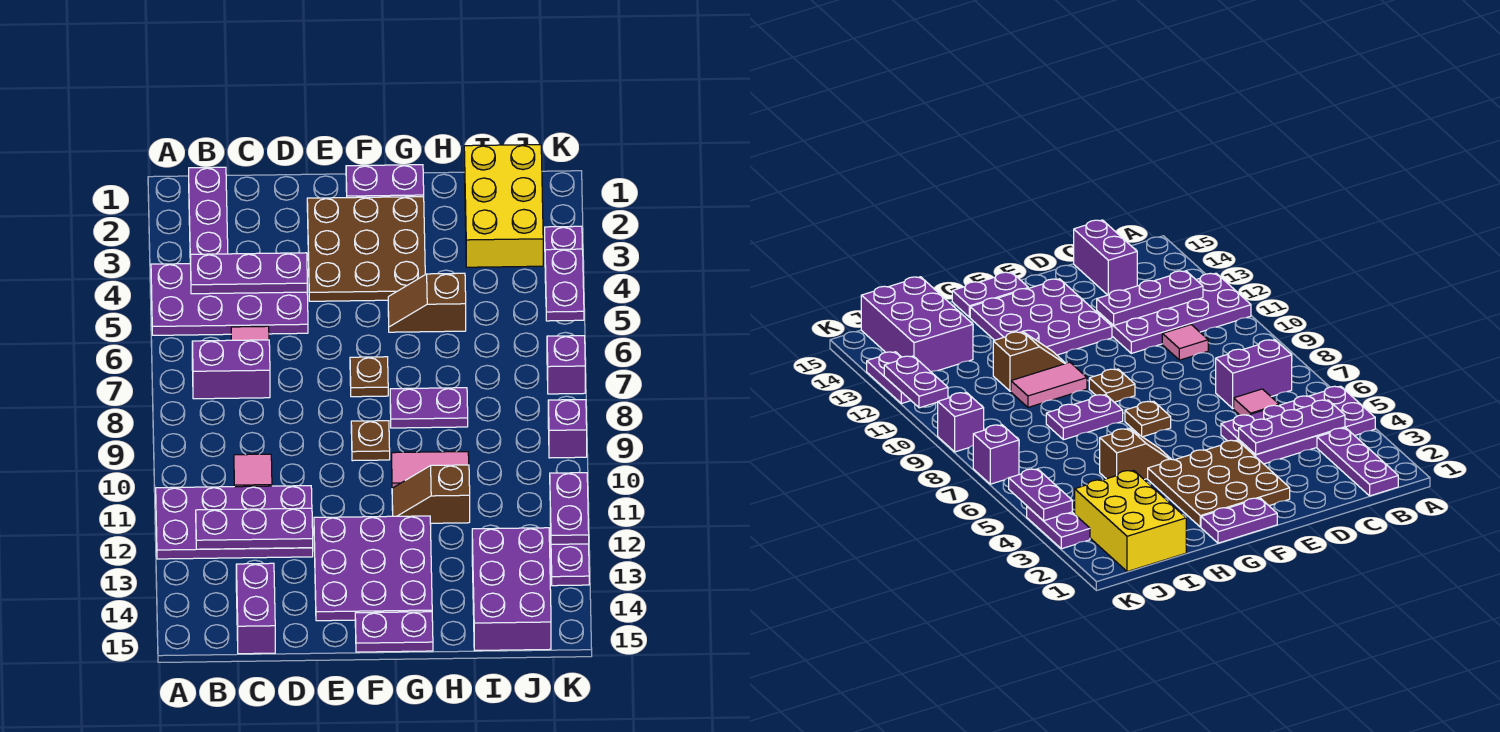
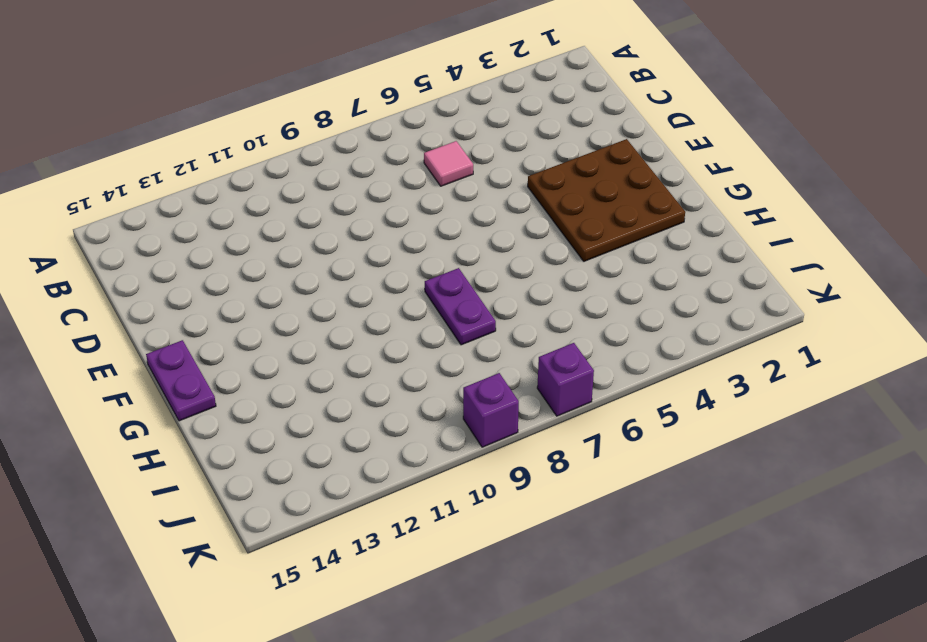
none -> purple plate A4:D5 level 1
none -> purple plate A11:D12 level 1
none -> purple plate B1:B3 level 1

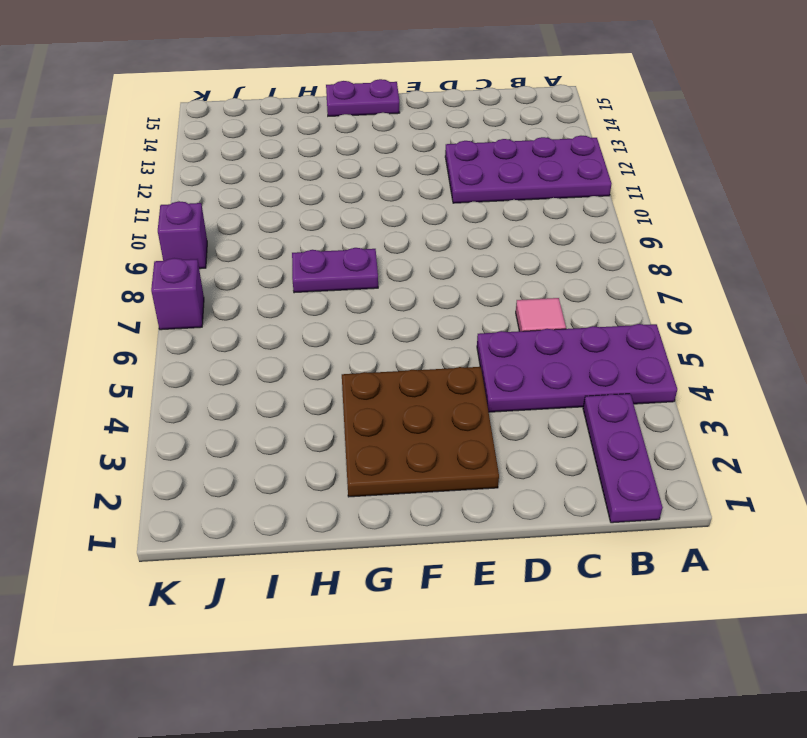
none -> purple brick B7:C7 level 1
none -> pink tile C10 level 1
none -> purple brick C14:C15 level 1

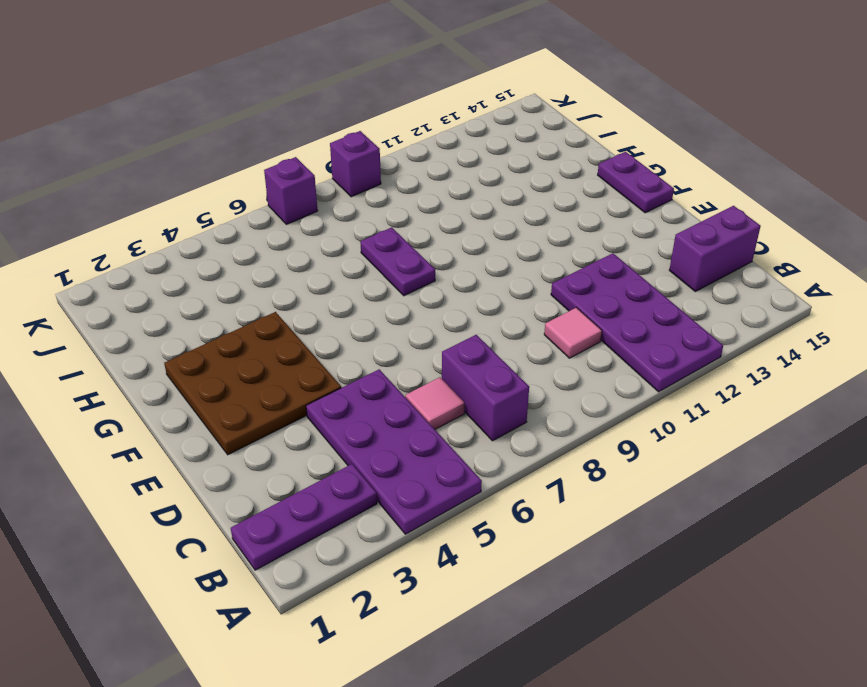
none -> purple plate E12:G14 level 1
none -> purple plate F1:G1 level 1
none -> brown plate F7 level 1

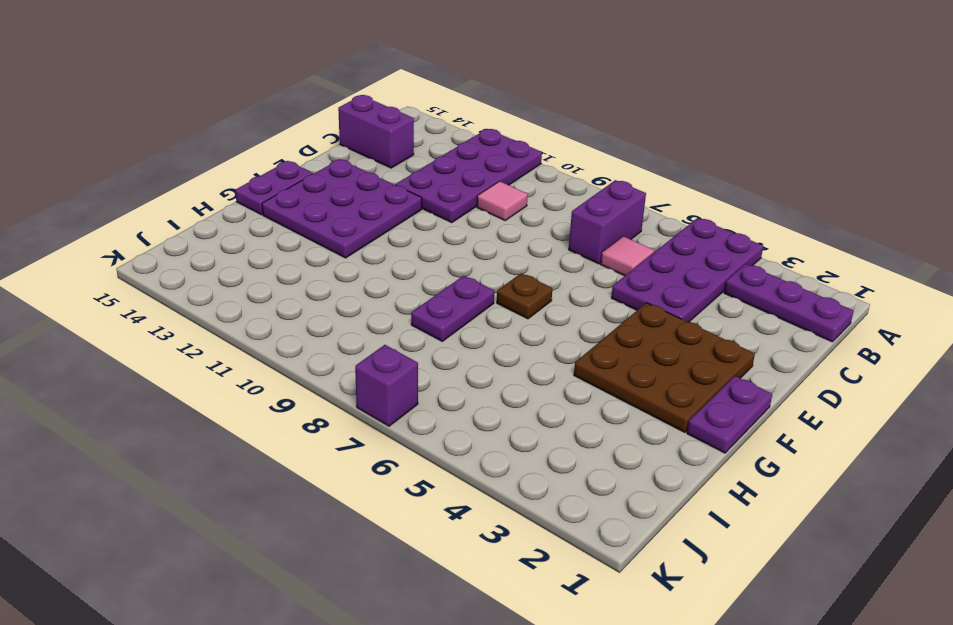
none -> brown plate F9 level 1
none -> brown slope G5:H5 level 1 top H
none -> pink tile G10:H10 level 1

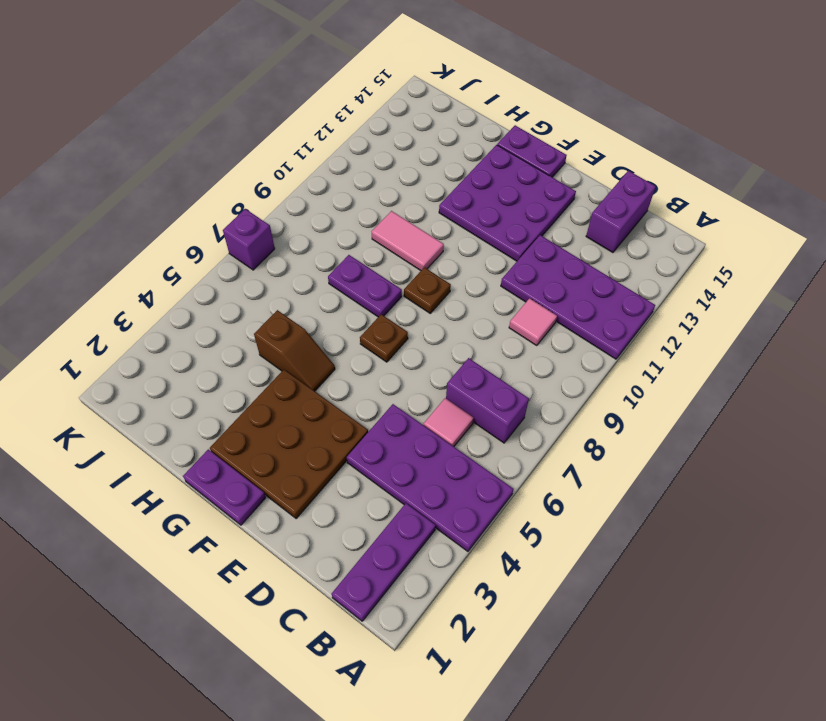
none -> brown slope G11:H11 level 1 top H
none -> yellow brick I1:J3 level 1
none -> purple brick I13:J15 level 1

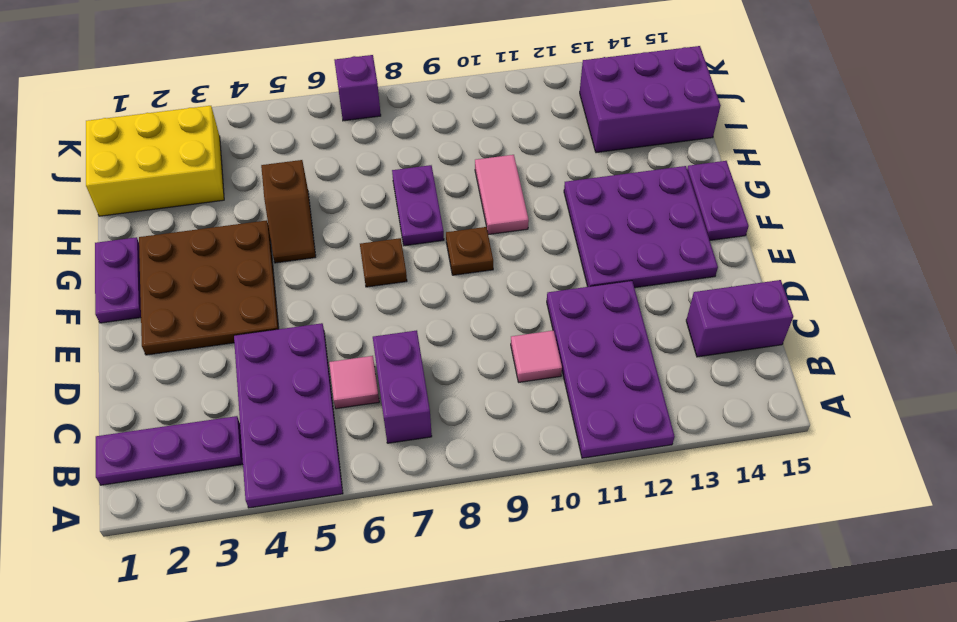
none -> brown slope G11:H11 level 1 top H
none -> purple plate K3:K4 level 1
none -> purple brick K9 level 1

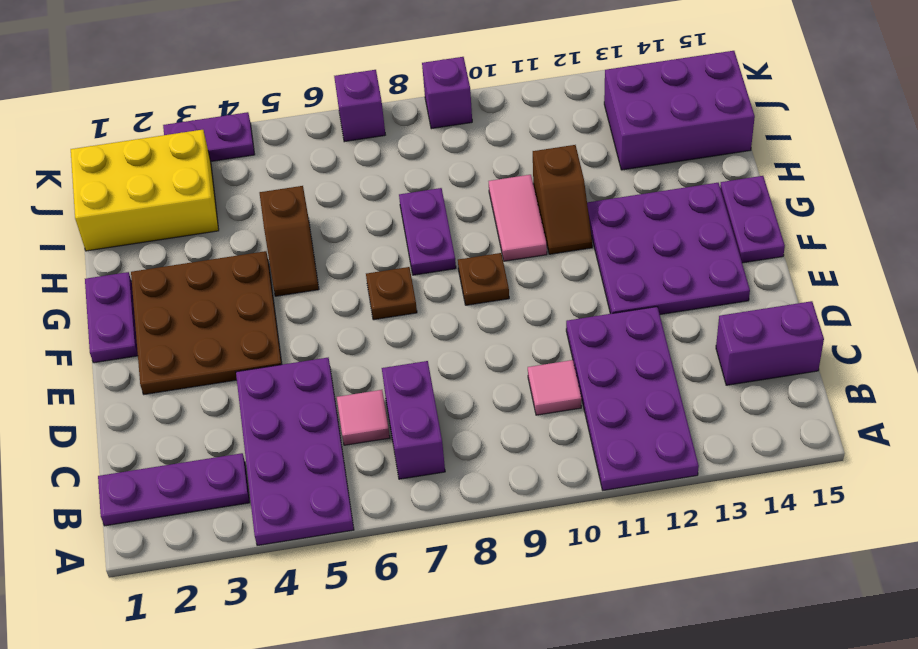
none -> purple plate K12:K13 level 1
none -> purple plate B4:D4 level 2
none -> purple plate B12:D12 level 2

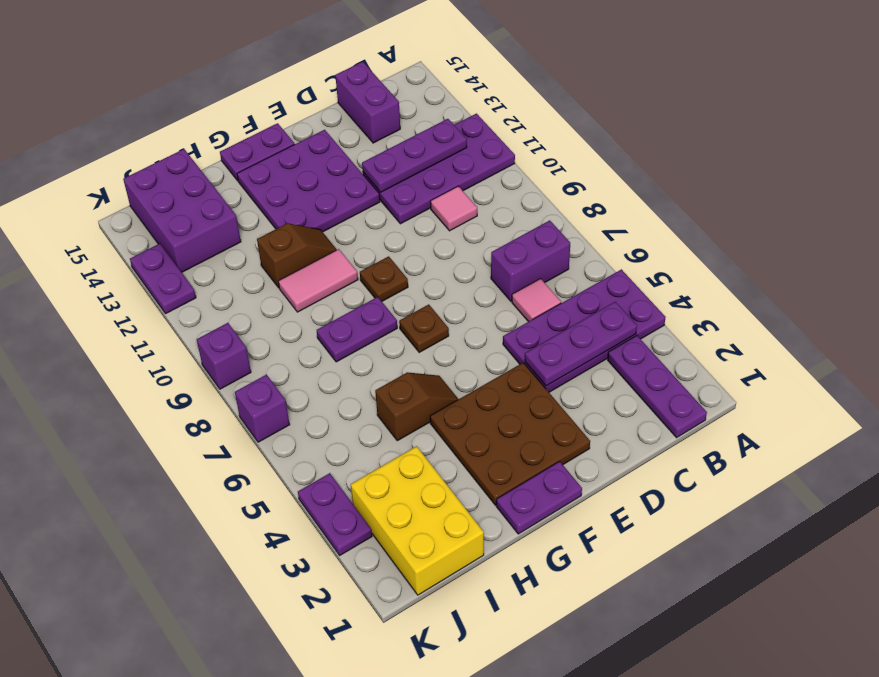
none -> purple plate K4:K5 level 2
none -> purple plate K11:K12 level 2

